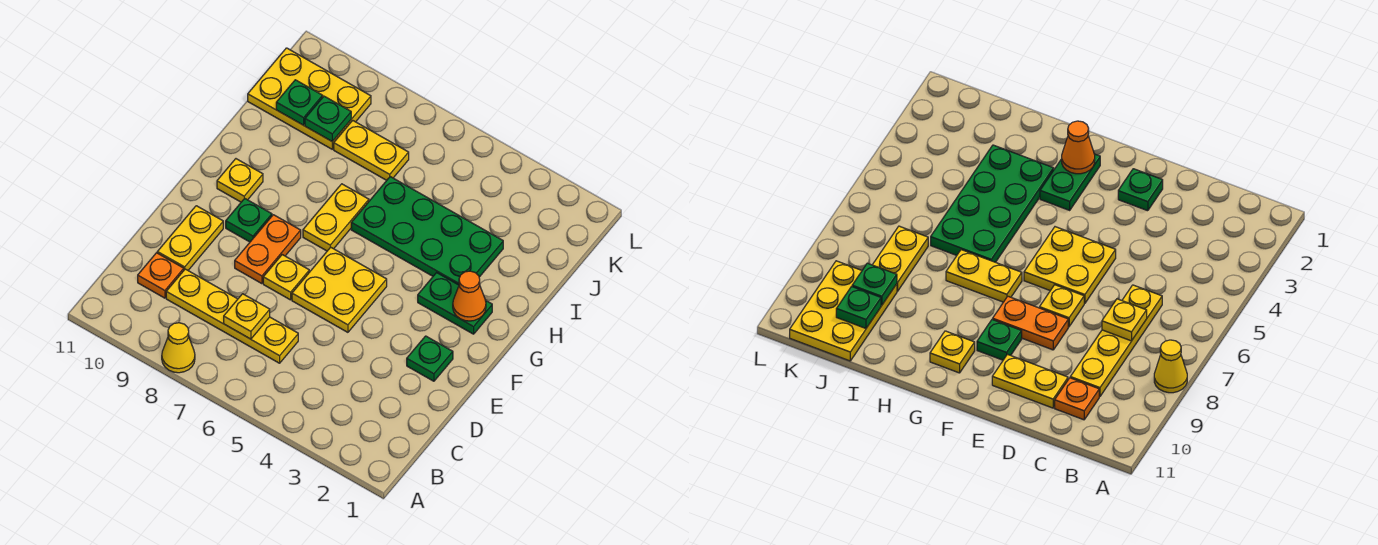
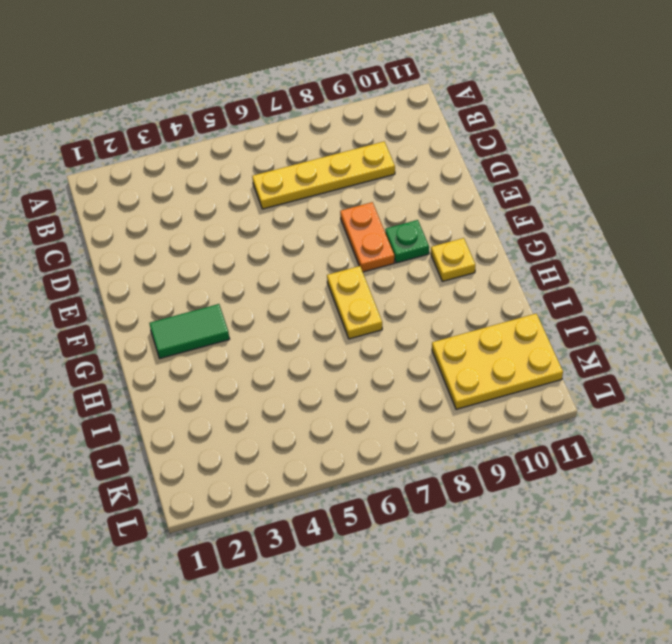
green tile G2:G3 level 1 -> green plate G2:G3 level 1
none -> yellow cone A8 level 1
none -> orange plate C10 level 1
none -> yellow plate D10:E10 level 1

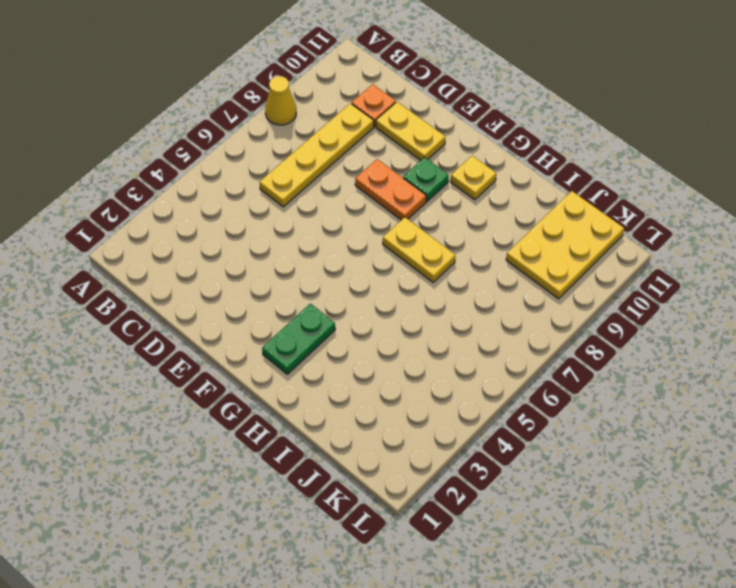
none -> green plate E2 level 1
none -> yellow plate E5:F6 level 1
none -> yellow plate E7 level 1

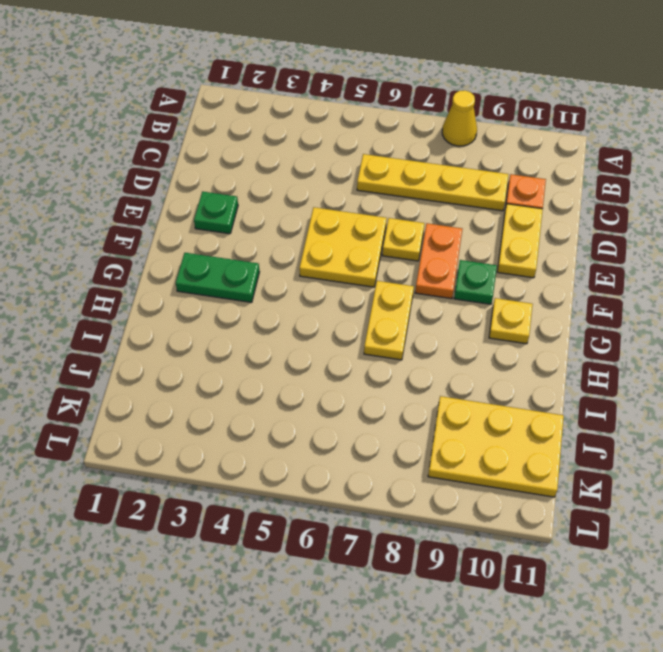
none -> green plate H3:I6 level 1
none -> yellow plate J7:J8 level 1
none -> yellow plate C7 level 2

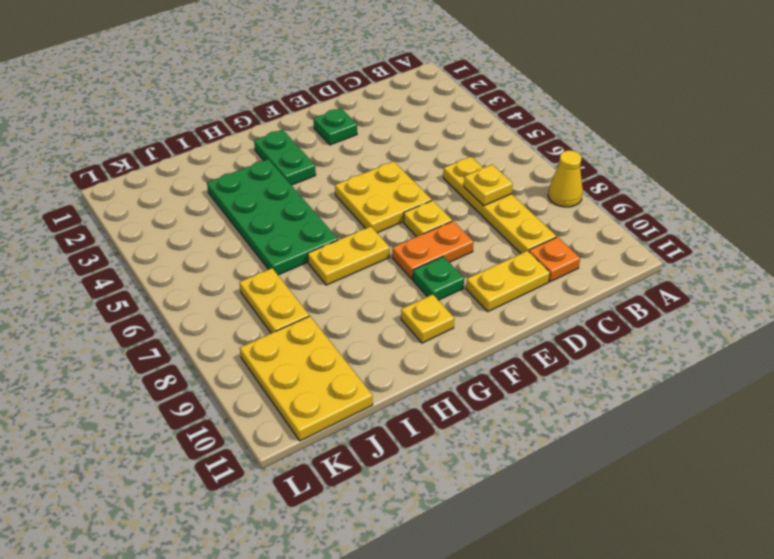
none -> orange cone G2 level 2
none -> green plate J9 level 2
none -> green plate J10 level 2

